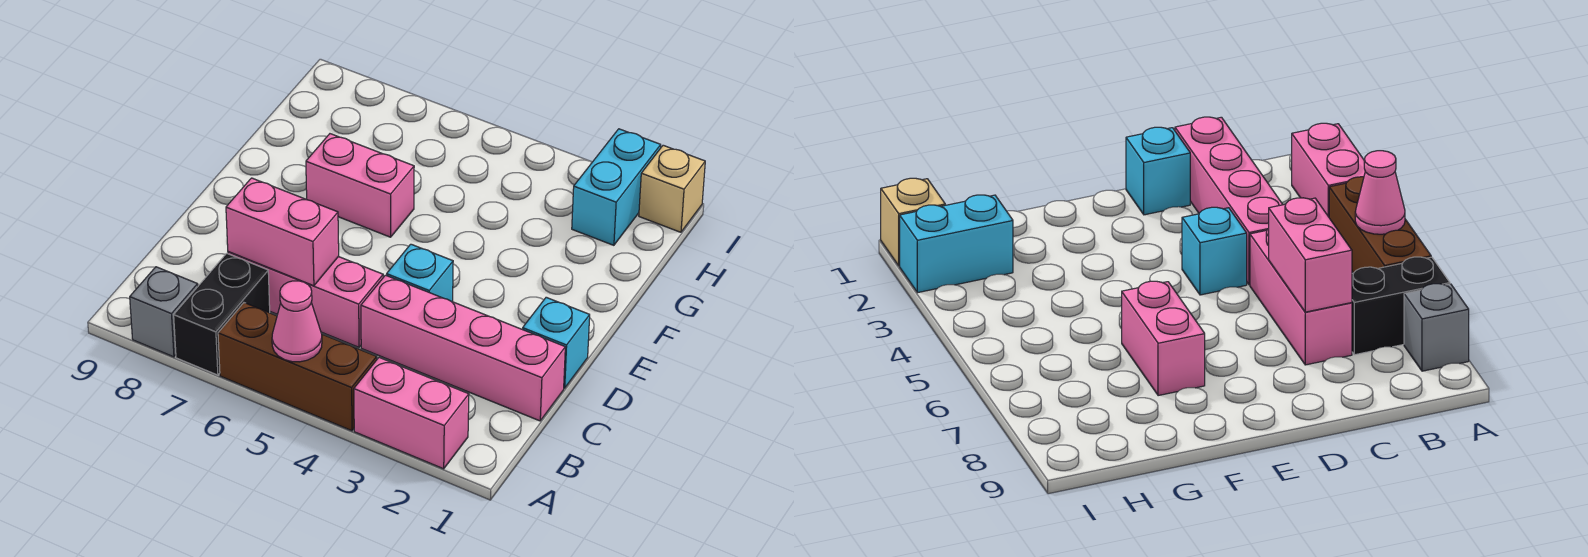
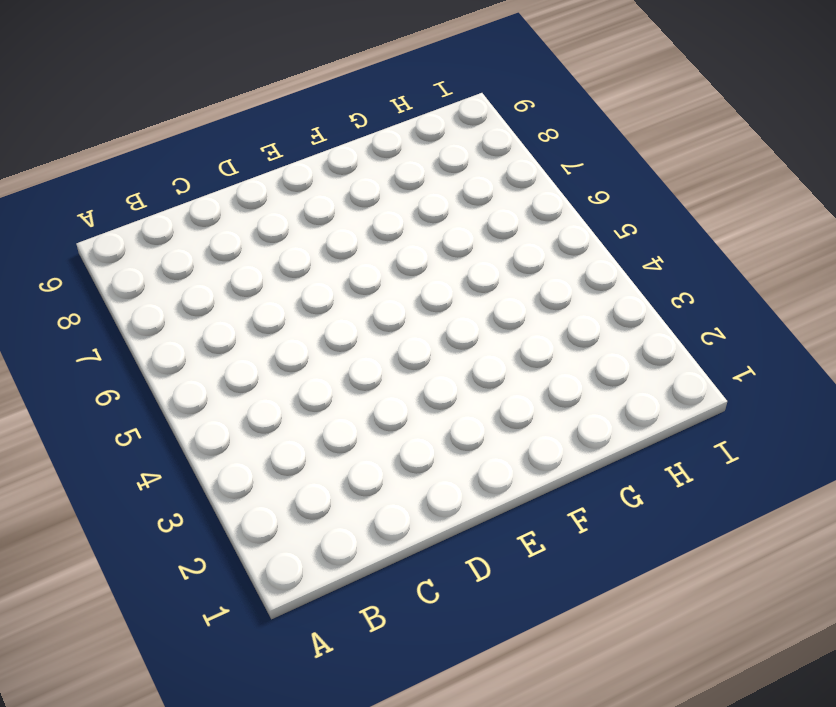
none -> pink brick A2:A3 level 1
none -> brown brick A4:A6 level 1
none -> black brick A7:B7 level 1

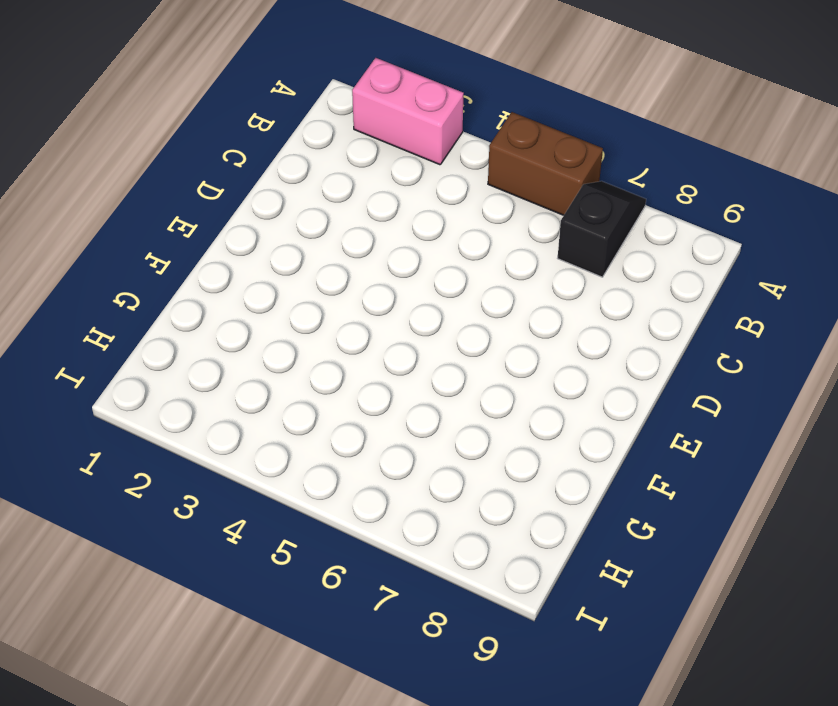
brown brick A5:A6 level 1 -> brown brick A4:A6 level 1
black slope A7:B7 level 1 top B -> black brick A7:B7 level 1
none -> grey brick A8 level 1
none -> pink brick C1:C4 level 1
none -> pink brick C5:C7 level 1

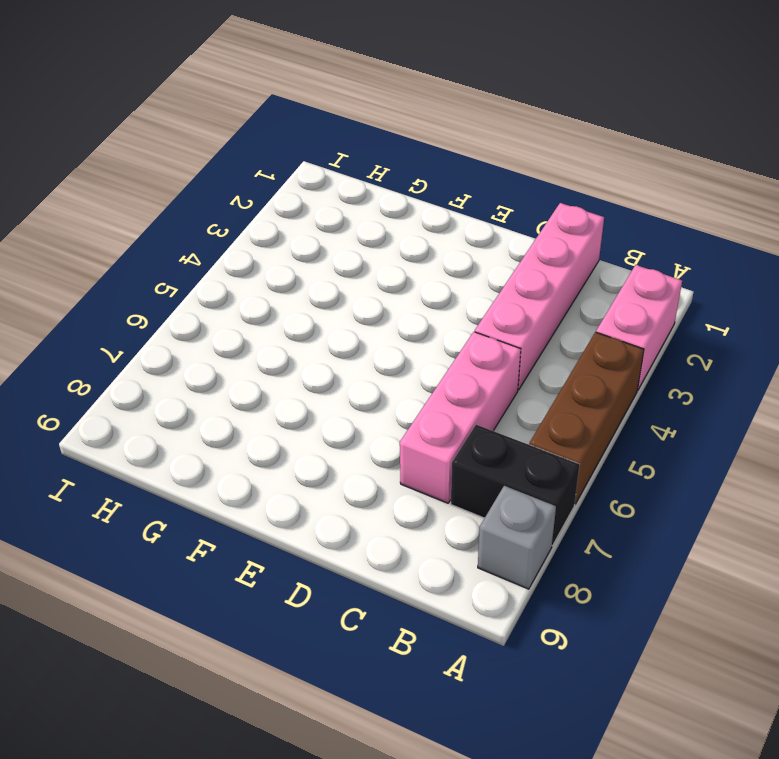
none -> cyan brick D1 level 1
none -> cyan brick D4 level 1
none -> pink brick F6:F7 level 1

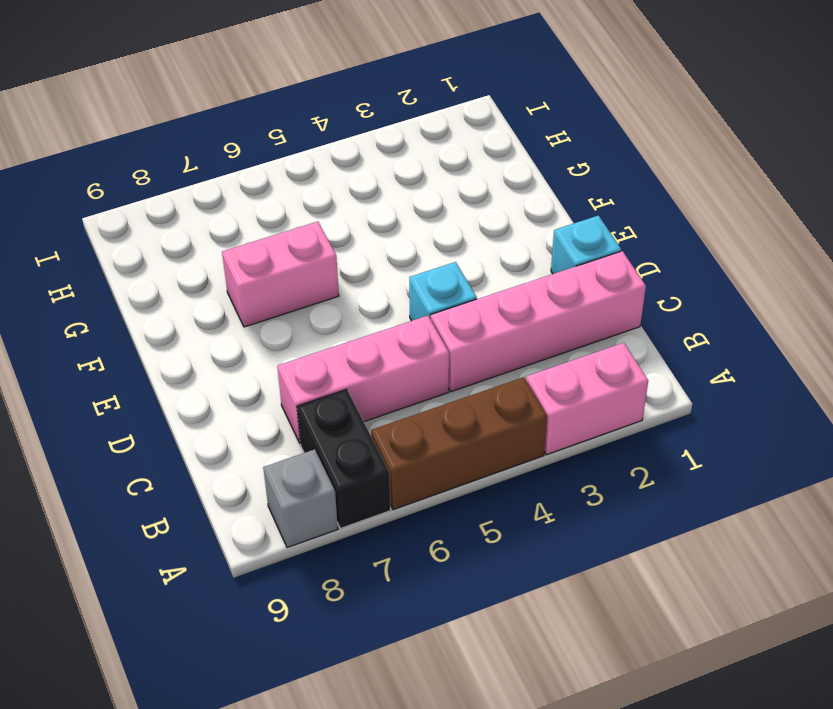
none -> cyan brick H2:I2 level 1
none -> tan brick I1 level 1
none -> pink cone A5 level 2

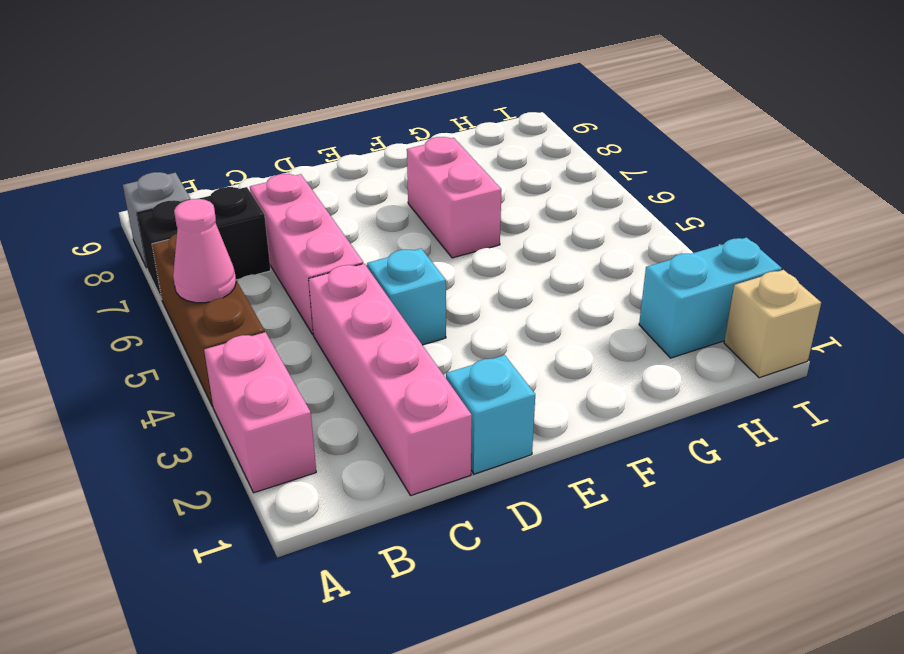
none -> pink brick C6:C7 level 2

